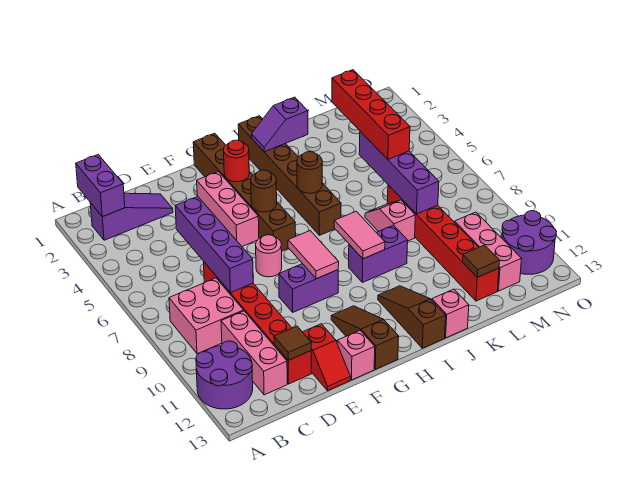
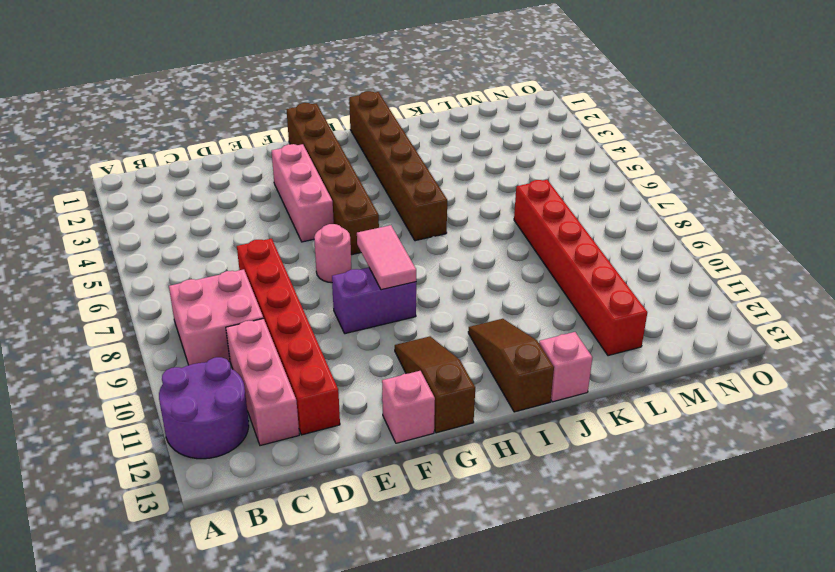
none -> purple slope B2:D2 level 1 top B
none -> red slope E12:E13 level 1 top 12
none -> purple brick I9:J9 level 1
none -> pink slope K7:K8 level 1 top 8

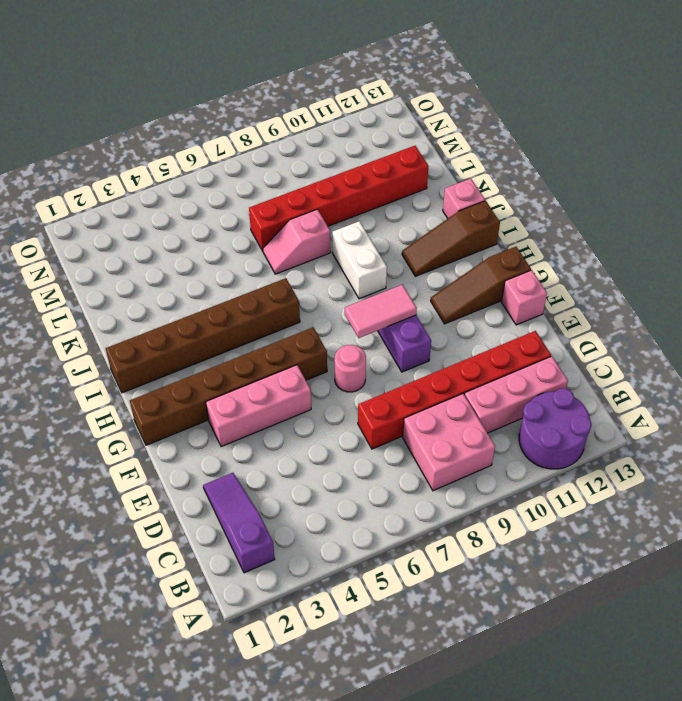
white brick I9:J9 level 1 -> purple brick I9:J9 level 1
none -> red slope E12:E13 level 1 top 12
none -> pink brick M10:M12 level 1
none -> purple round brick N11:O12 level 1
none -> purple brick B1:B2 level 2

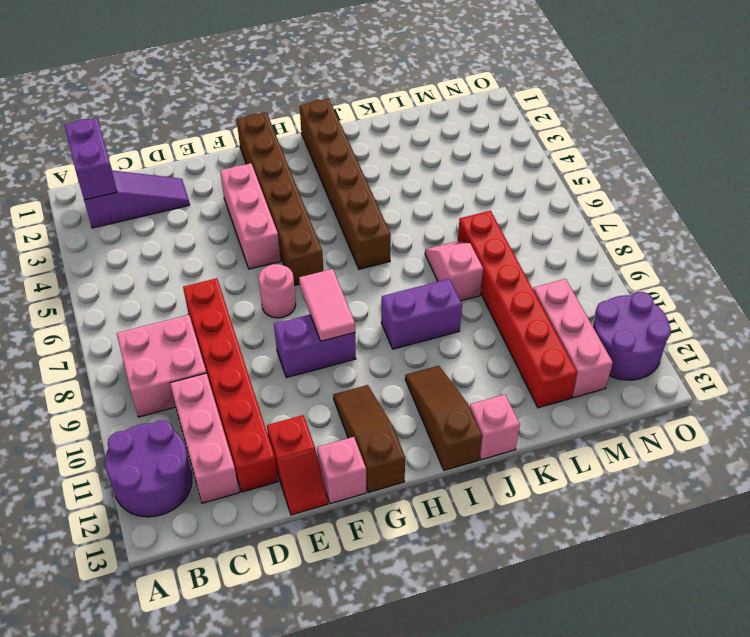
none -> purple brick D5:D8 level 2
none -> brown tile D12 level 2
none -> red round brick G3 level 2
none -> brown round brick G5 level 2

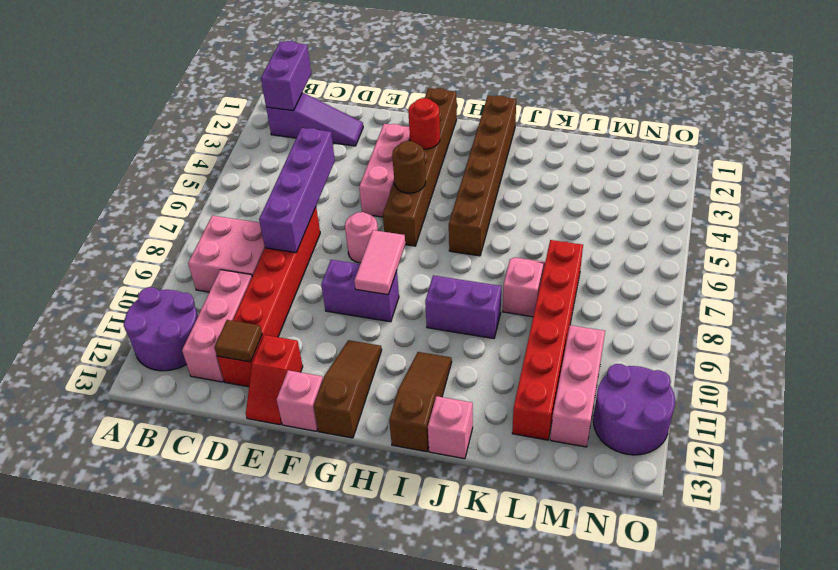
none -> purple slope I2:J2 level 2 top J
none -> brown round brick I5 level 2
none -> pink tile I8:I9 level 2
none -> purple brick L5:L8 level 2

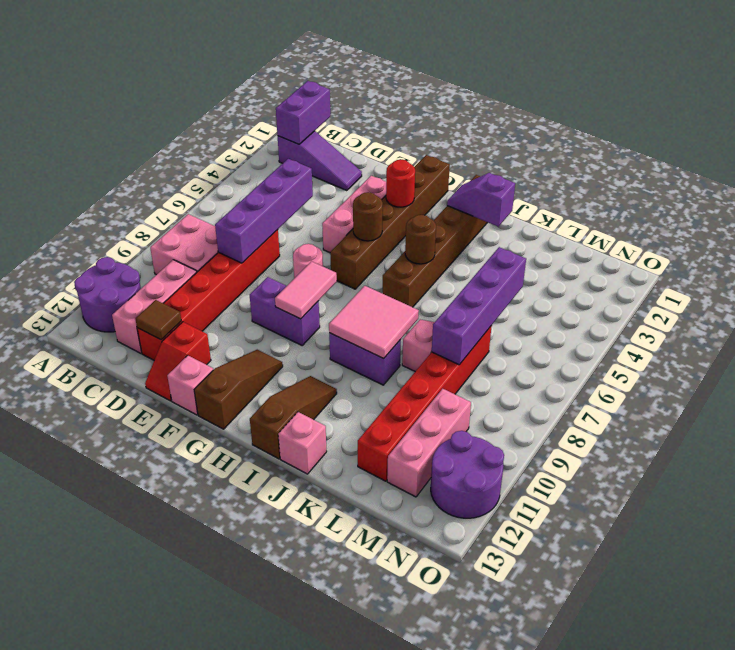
pink tile I8:J9 level 2 -> pink tile I8:I9 level 2
none -> brown tile L12 level 2
none -> red brick L3:L6 level 3

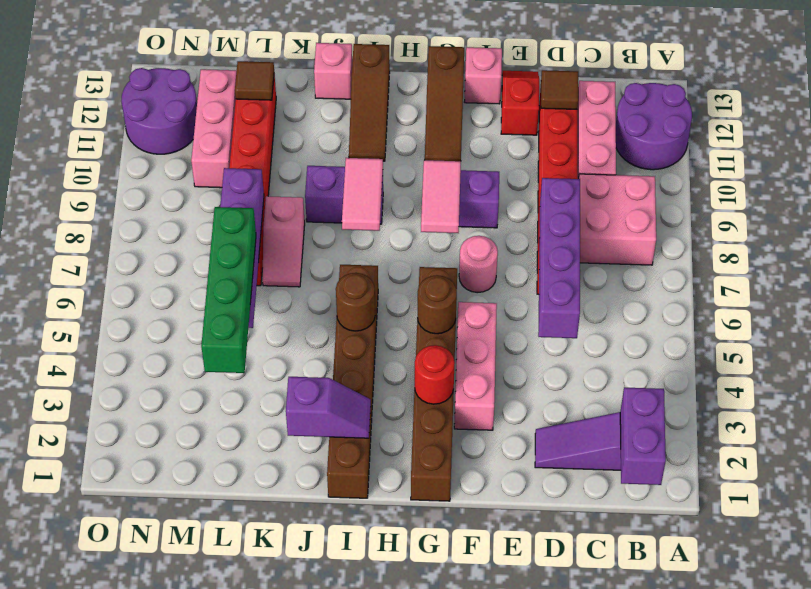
green brick L3:L6 level 3 -> red brick L3:L6 level 3

